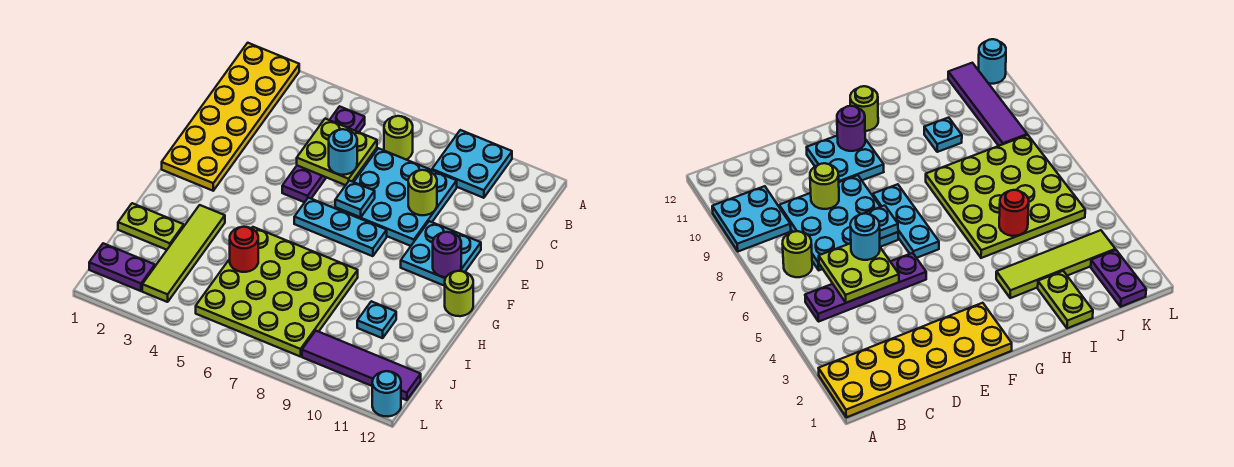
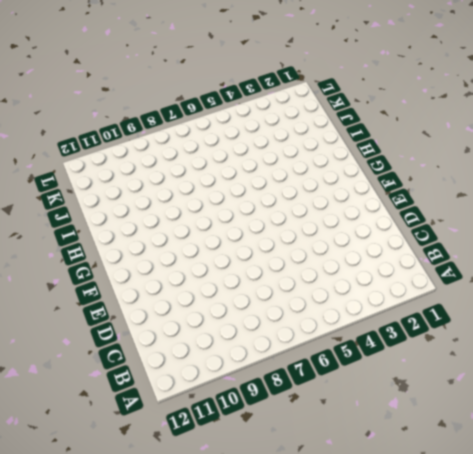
none -> yellow plate A1:F2 level 1
none -> cyan plate A9:B10 level 1
none -> purple plate B5:E5 level 1

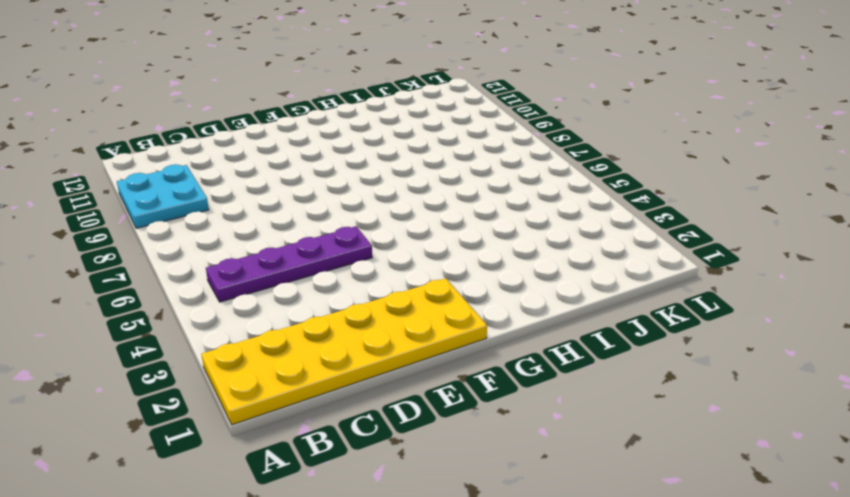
none -> lime round brick B7 level 1
none -> cyan plate C7:E9 level 1
none -> cyan plate E10:F11 level 1

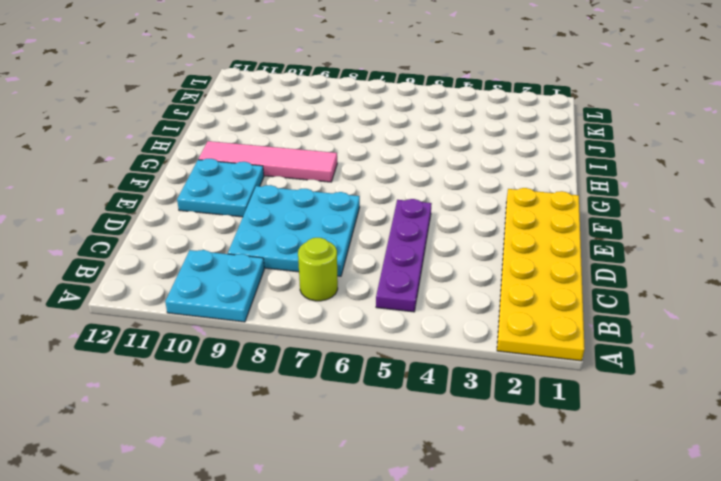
pink tile G8:G11 level 1 -> none
none -> cyan plate F6:F8 level 1
none -> lime round brick G12 level 1
none -> lime tile H3:K3 level 1

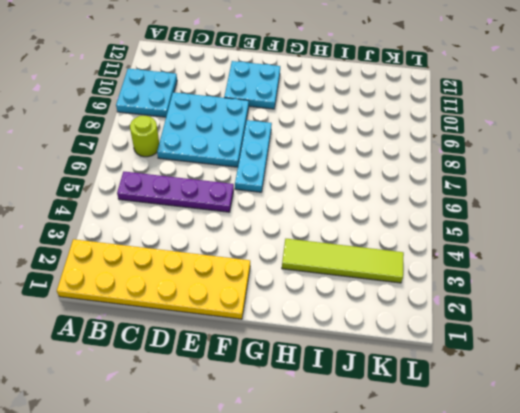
none -> lime round brick G12 level 1
none -> lime plate H5:K8 level 1
none -> lime plate I1:I2 level 1

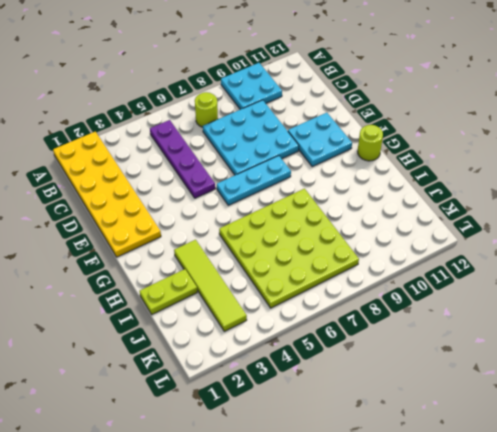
none -> cyan plate I10 level 1
none -> purple plate K1:K2 level 1
none -> purple tile K9:K12 level 1

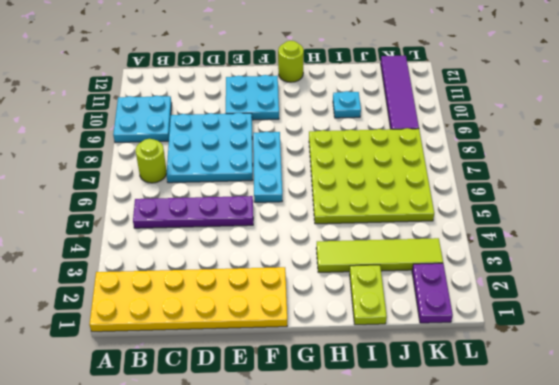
none -> cyan round brick L12 level 1
none -> lime plate C5:D6 level 2
none -> lime round brick D9 level 2

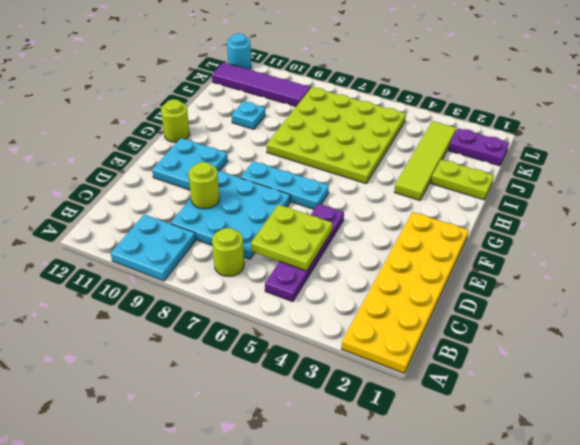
none -> cyan plate E7 level 2
none -> purple round brick F11 level 2
none -> red round brick I5 level 2

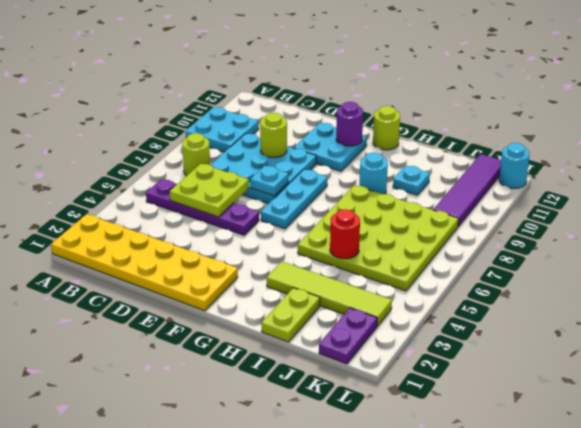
cyan round brick H9 level 1 -> cyan round brick D6 level 3

